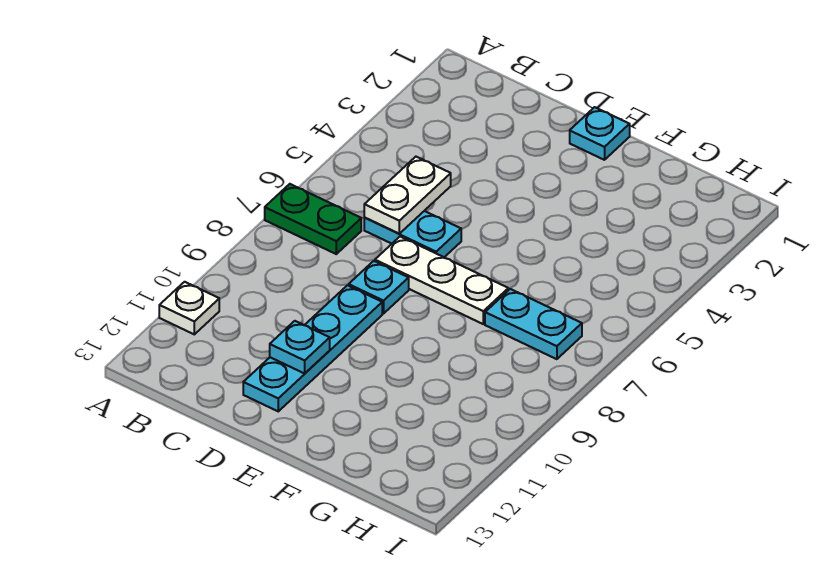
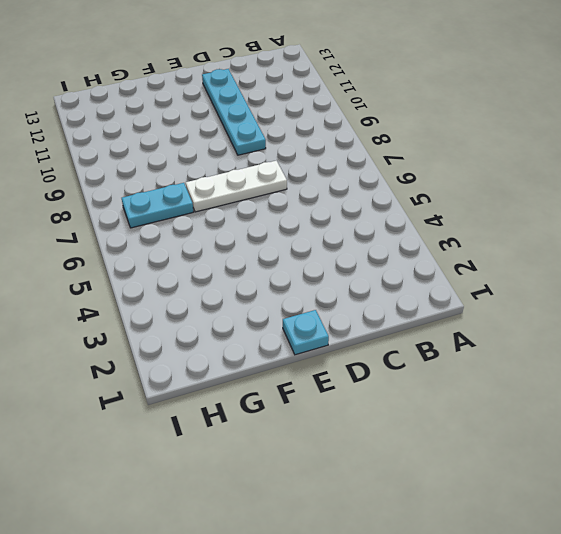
none -> green plate A7:B7 level 1
none -> white plate A11 level 1

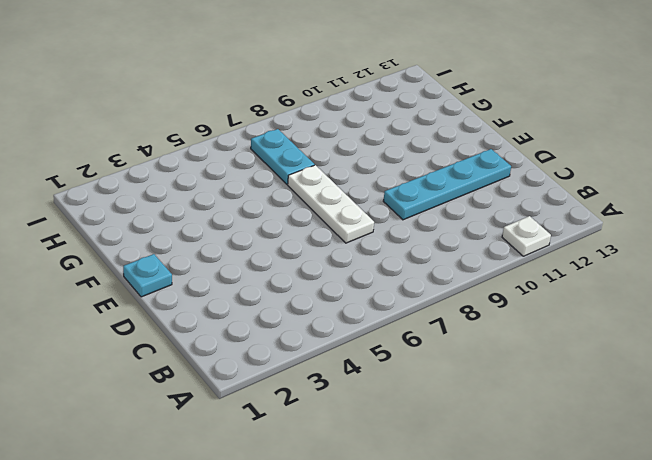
none -> green plate A7:B7 level 1
none -> cyan plate C6:D6 level 1

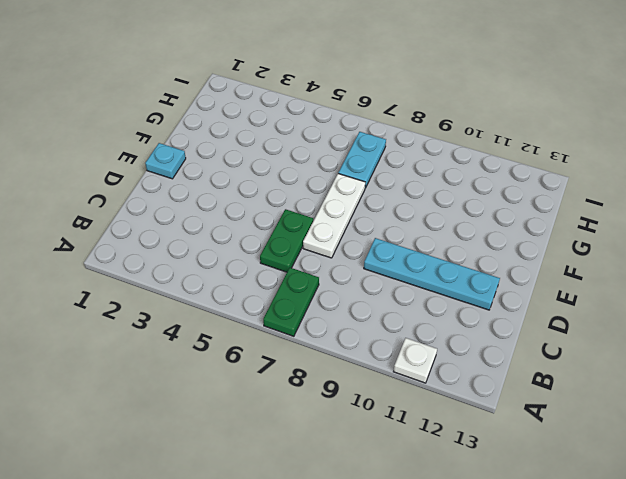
green plate C6:D6 level 1 -> cyan plate C6:D6 level 1
none -> cyan plate D8 level 1
none -> white plate C5:C6 level 2

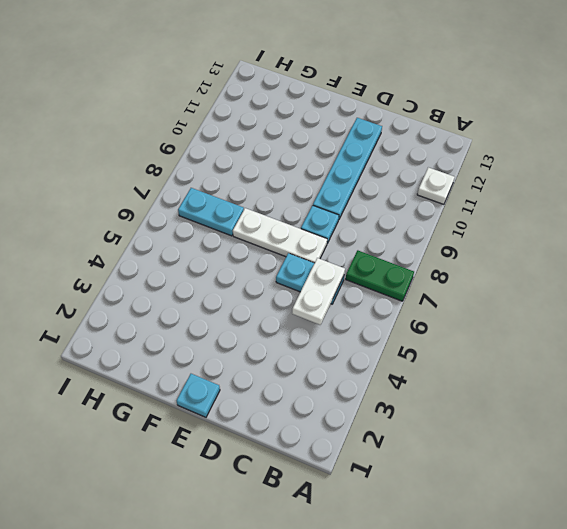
none -> cyan plate D11 level 2

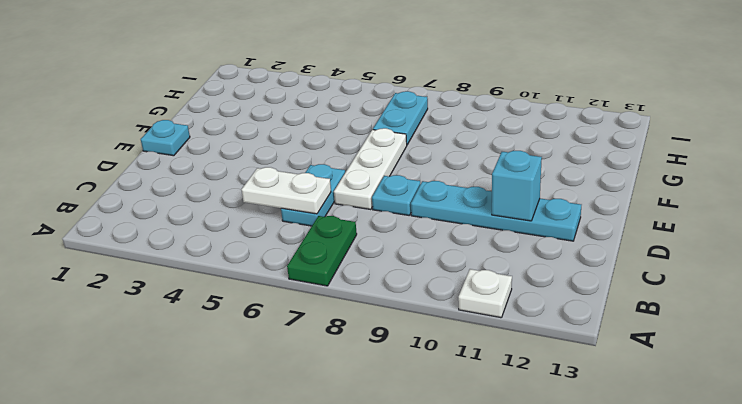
cyan brick D11 level 2 -> cyan plate D11 level 2

